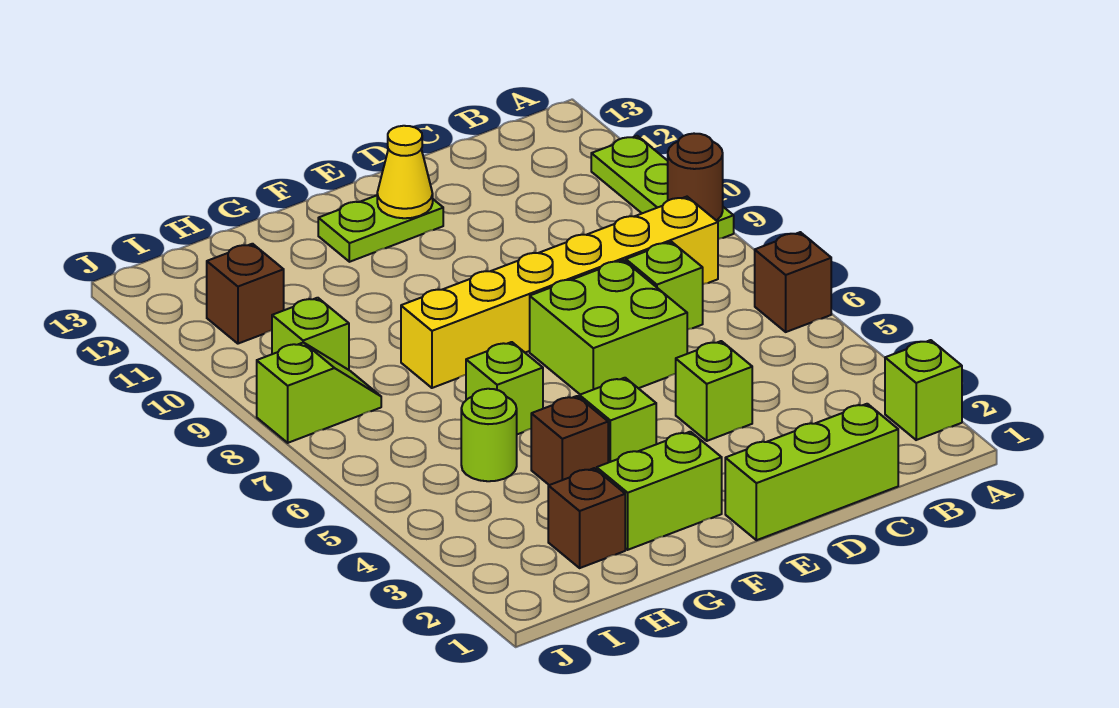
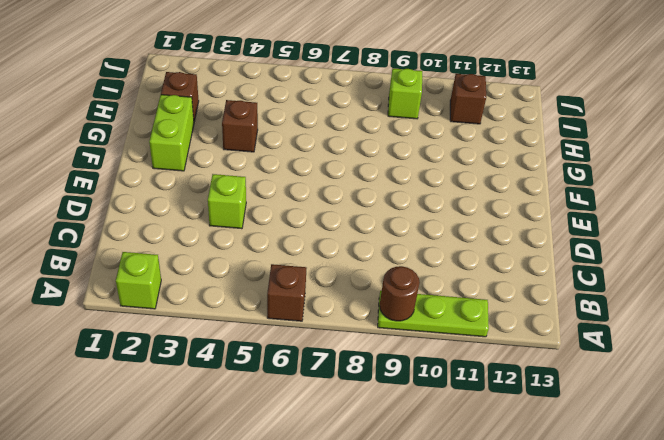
none -> yellow brick B8:G8 level 1
none -> lime brick C1:E1 level 1
none -> lime brick C7 level 1

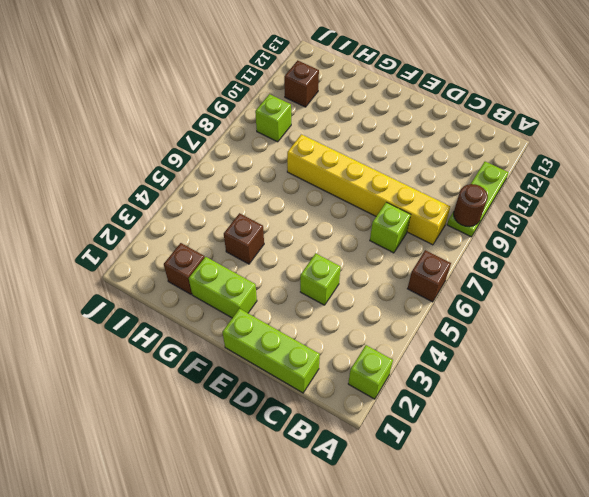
none -> lime brick D6:E7 level 1
none -> lime plate E12:F12 level 1
none -> lime brick F4 level 1

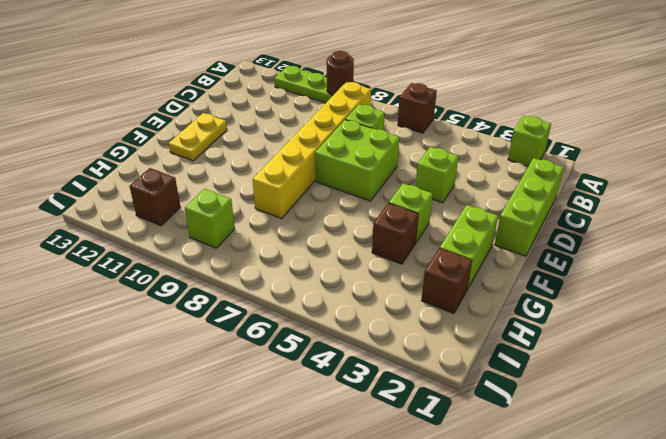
yellow plate E12:F12 level 1 -> lime plate E12:F12 level 1
none -> lime brick G6 level 1
none -> lime round brick H5 level 1
none -> lime slope I8:J8 level 1 top J

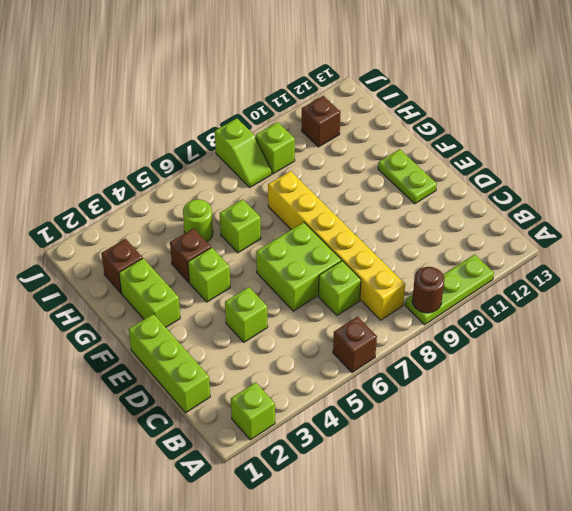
none -> yellow cone E12 level 2

